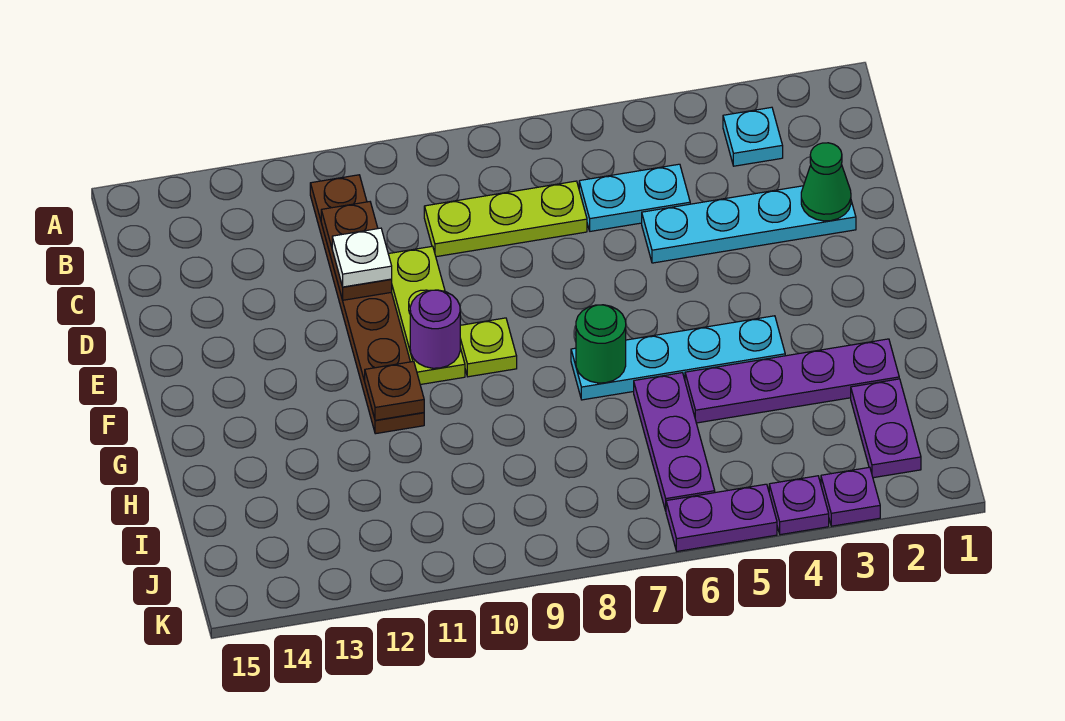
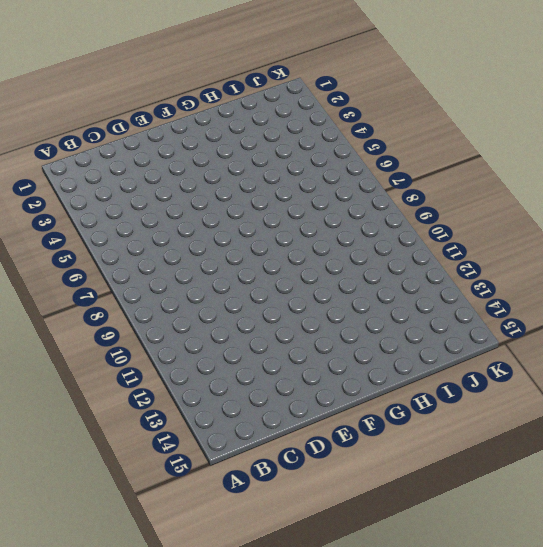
none -> cyan plate B3 level 1
none -> brown plate B11:G11 level 1
none -> cyan plate C5:C6 level 1

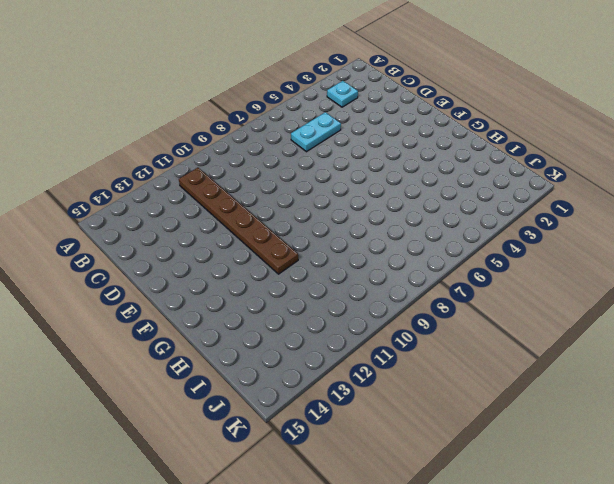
none -> lime plate C7:C9 level 1
none -> cyan plate D2:D5 level 1
none -> lime plate D10:F10 level 1

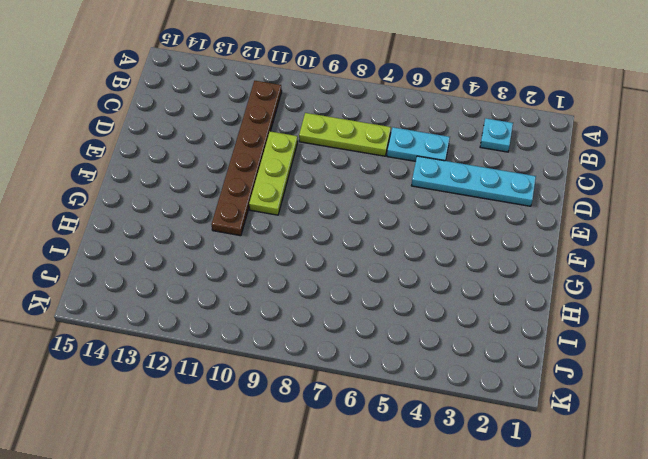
none -> lime plate F9 level 1
none -> cyan plate G4:G7 level 1
none -> purple plate H2:H5 level 1

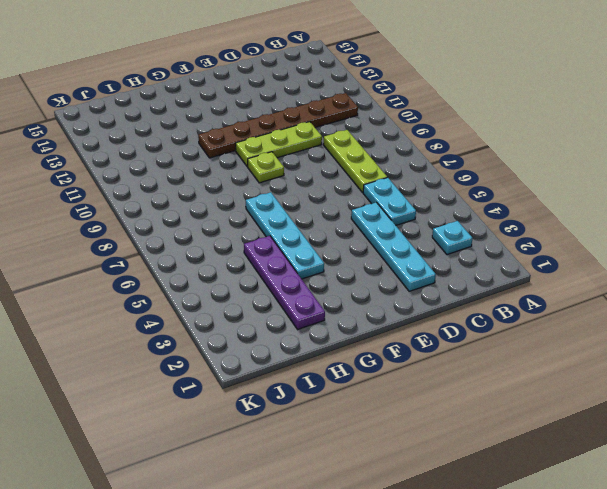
none -> purple plate H6:J6 level 1
none -> purple plate I2:J2 level 1
none -> purple plate K3 level 1

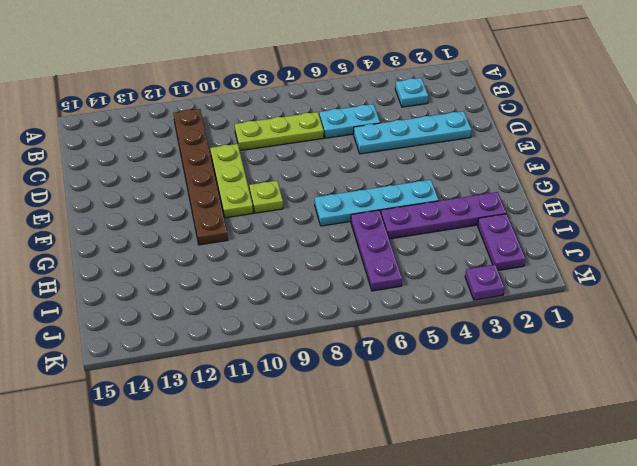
none -> purple plate K4 level 1
none -> purple plate K5:K6 level 1
none -> brown plate C11:D11 level 2

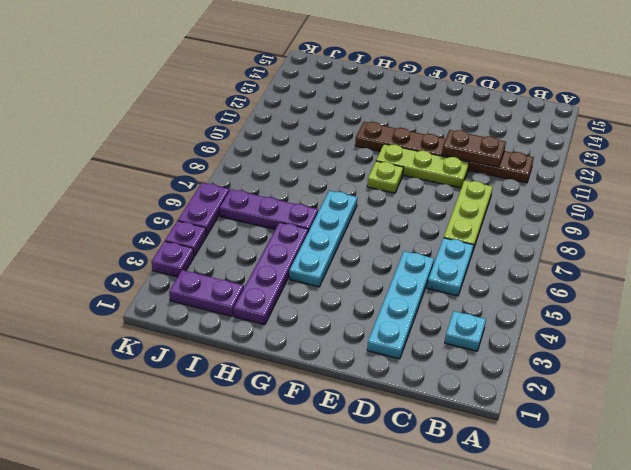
none -> green cone D2 level 2
none -> purple round brick F10 level 2
none -> green round brick G7 level 2

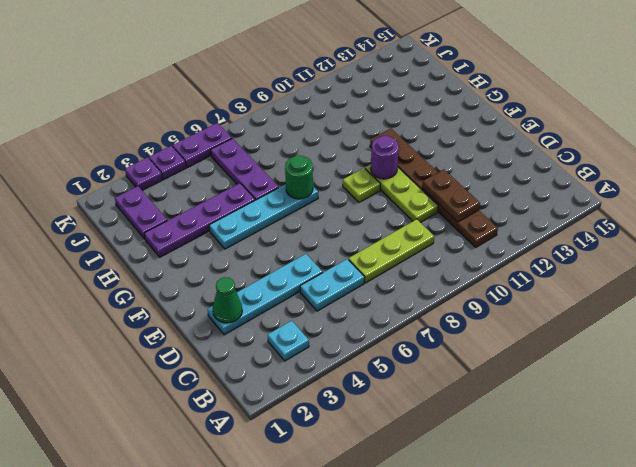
none -> brown plate G11 level 2
none -> white plate D11 level 3

